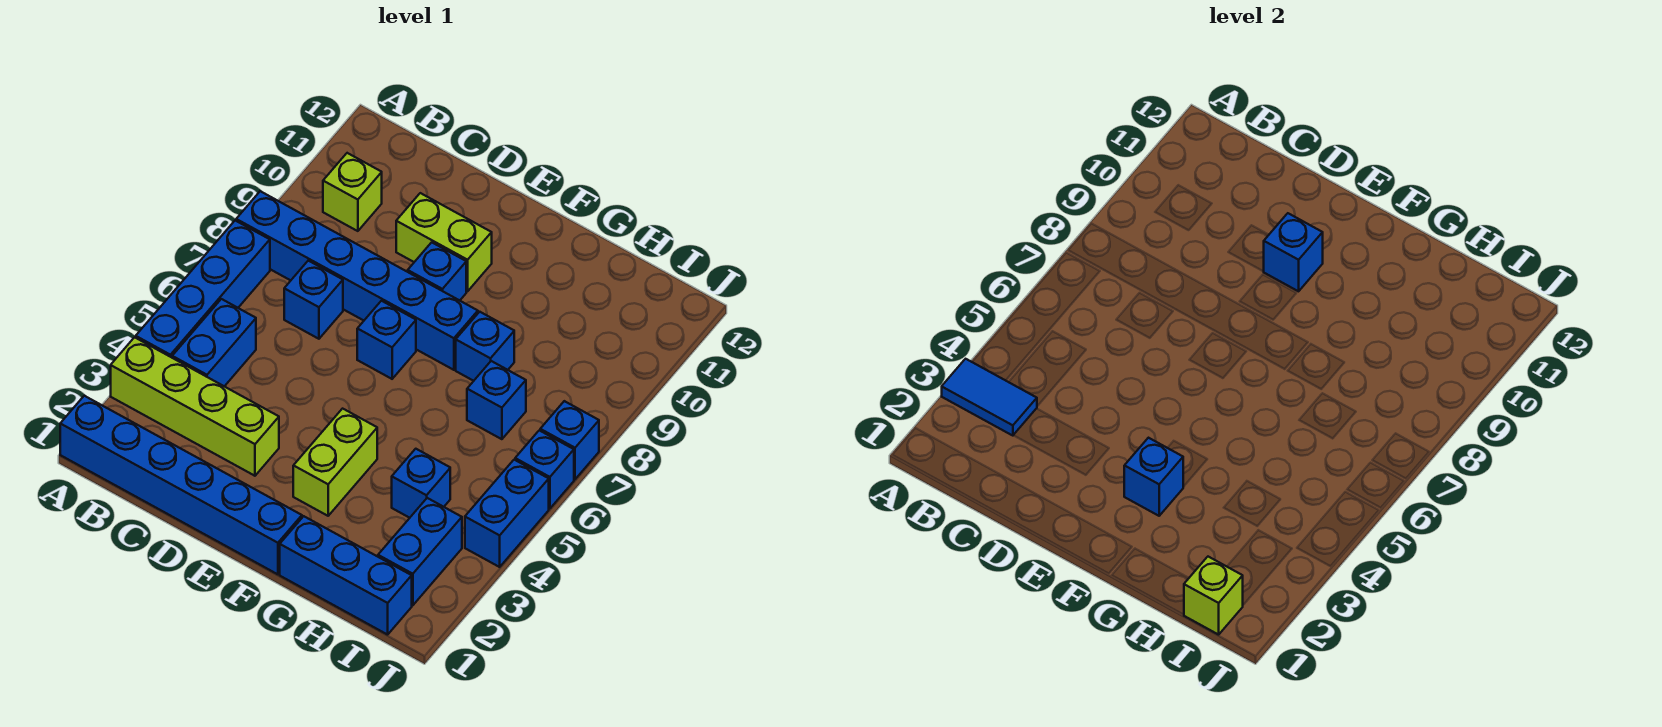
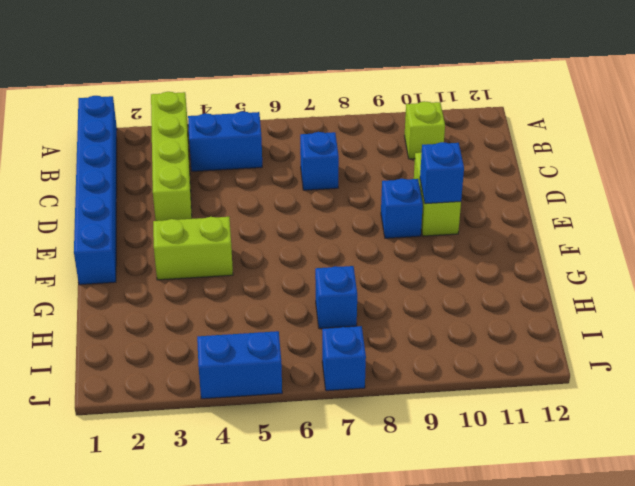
none -> blue brick A4:A7 level 1
none -> blue brick A8:F8 level 1
none -> blue brick E7 level 1

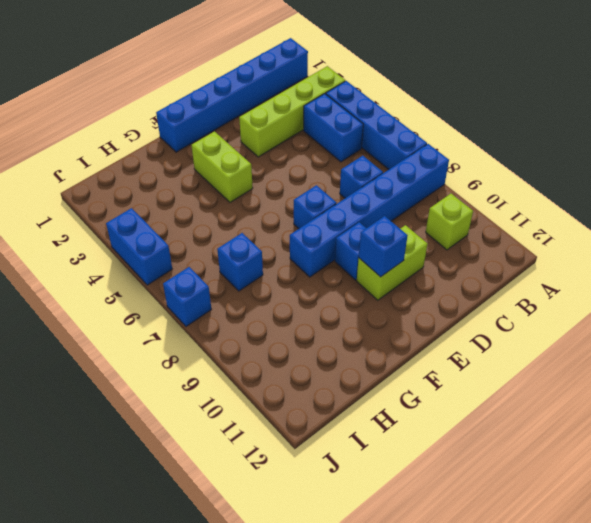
none -> blue brick G1:I1 level 1
none -> blue brick G8 level 1
none -> blue brick H4 level 1

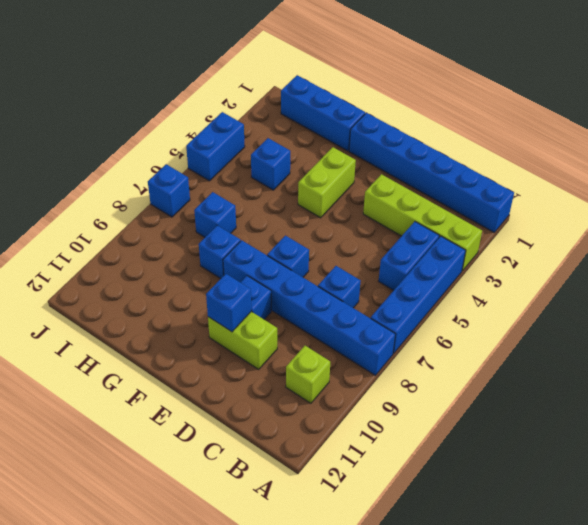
none -> blue brick I2:I3 level 1
none -> blue brick J6 level 1
none -> blue tile A3:B3 level 2

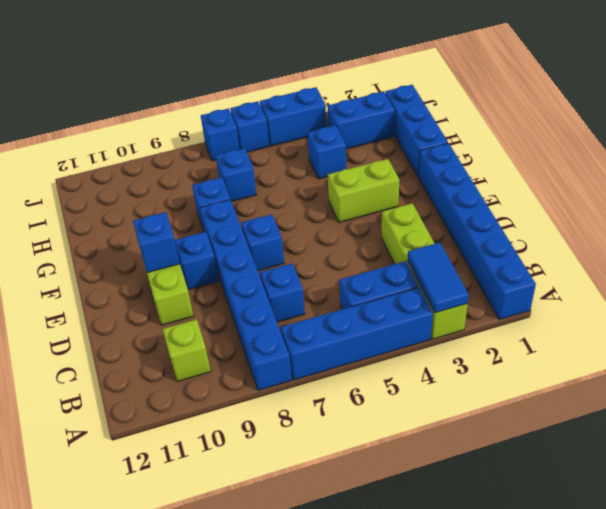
none -> blue brick F3 level 2
none -> lime brick I1 level 2

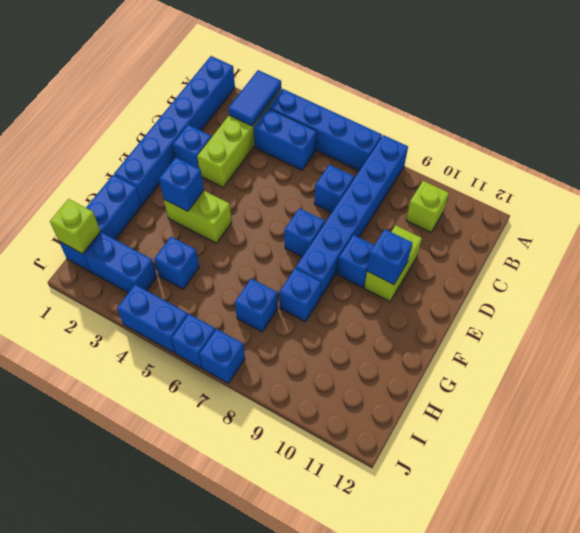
blue brick D2 level 1 -> none

